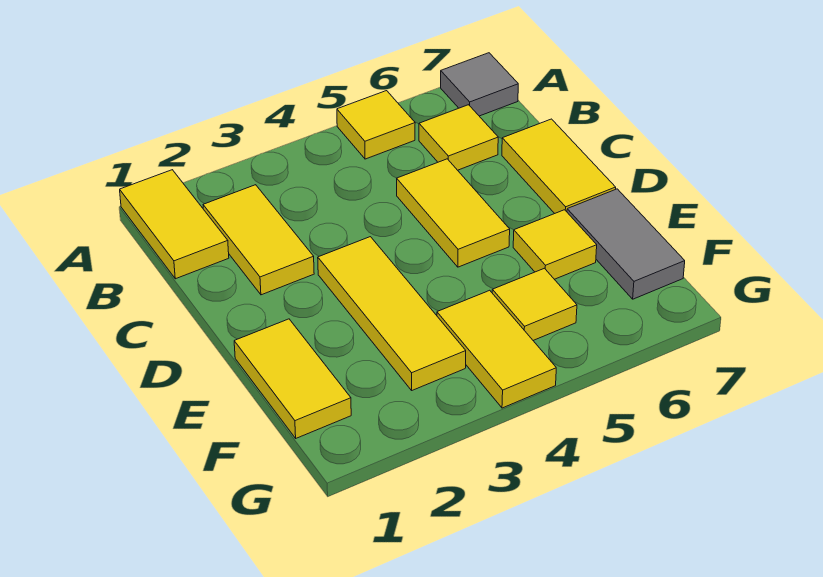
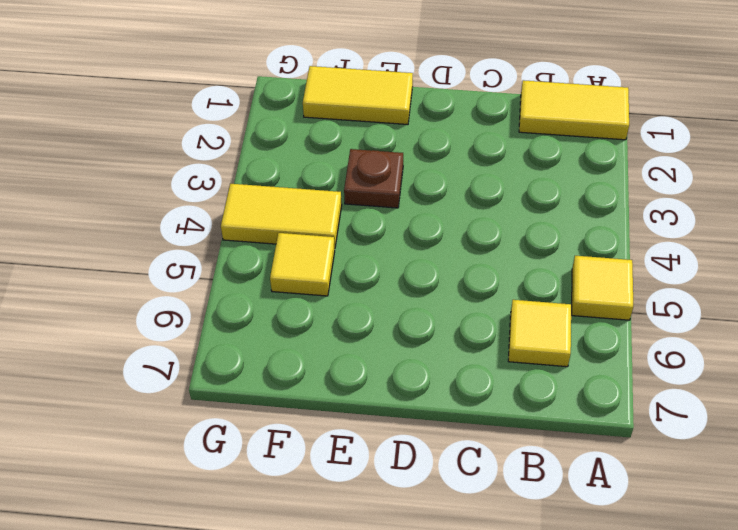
brown plate E3 level 1 -> yellow tile D3:F3 level 1
none -> grey tile A7 level 1
none -> yellow tile B2:C2 level 1
none -> yellow tile C5:D5 level 1

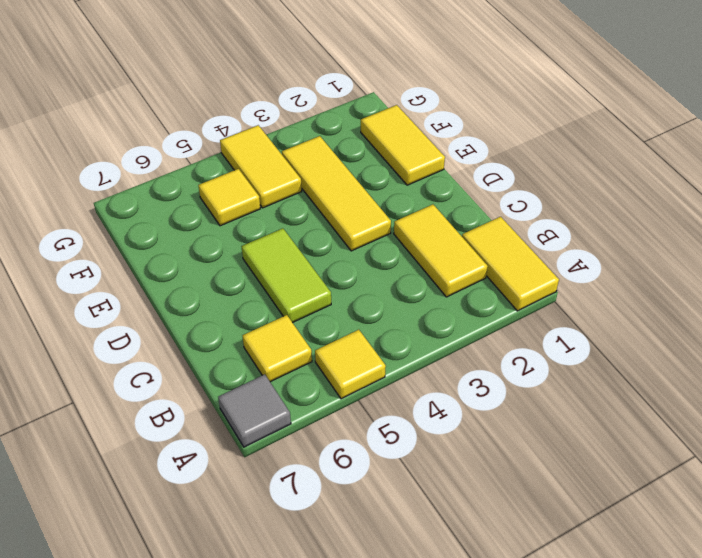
lime tile C5:D5 level 1 -> yellow tile C5:D5 level 1
none -> yellow tile C7:D7 level 1
none -> yellow tile E6 level 1
none -> grey tile E7:F7 level 1

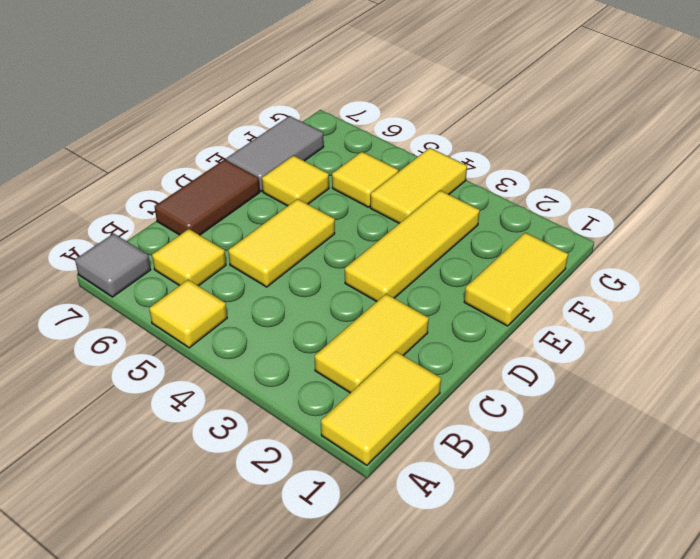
brown tile C7:D7 level 1 -> yellow tile C7:D7 level 1

